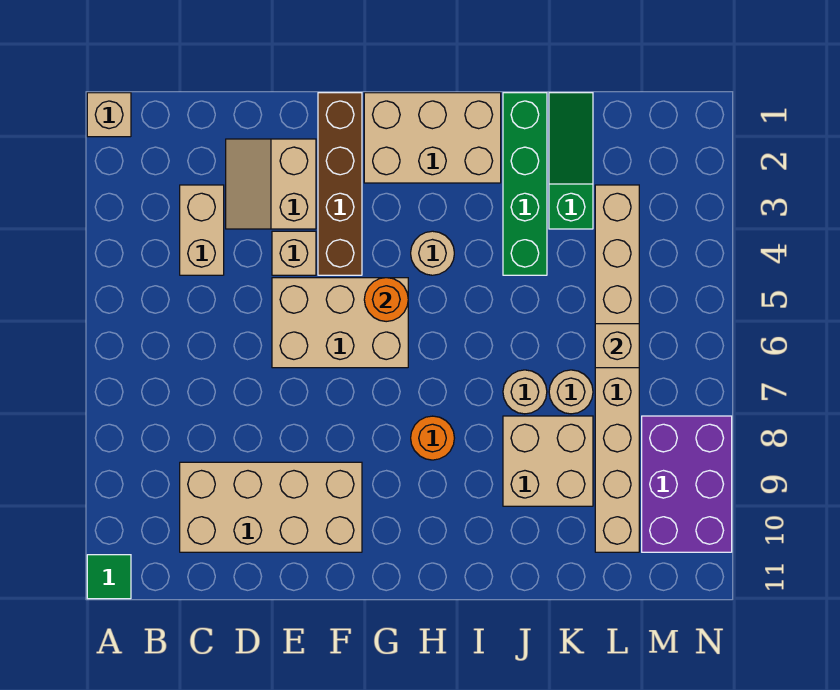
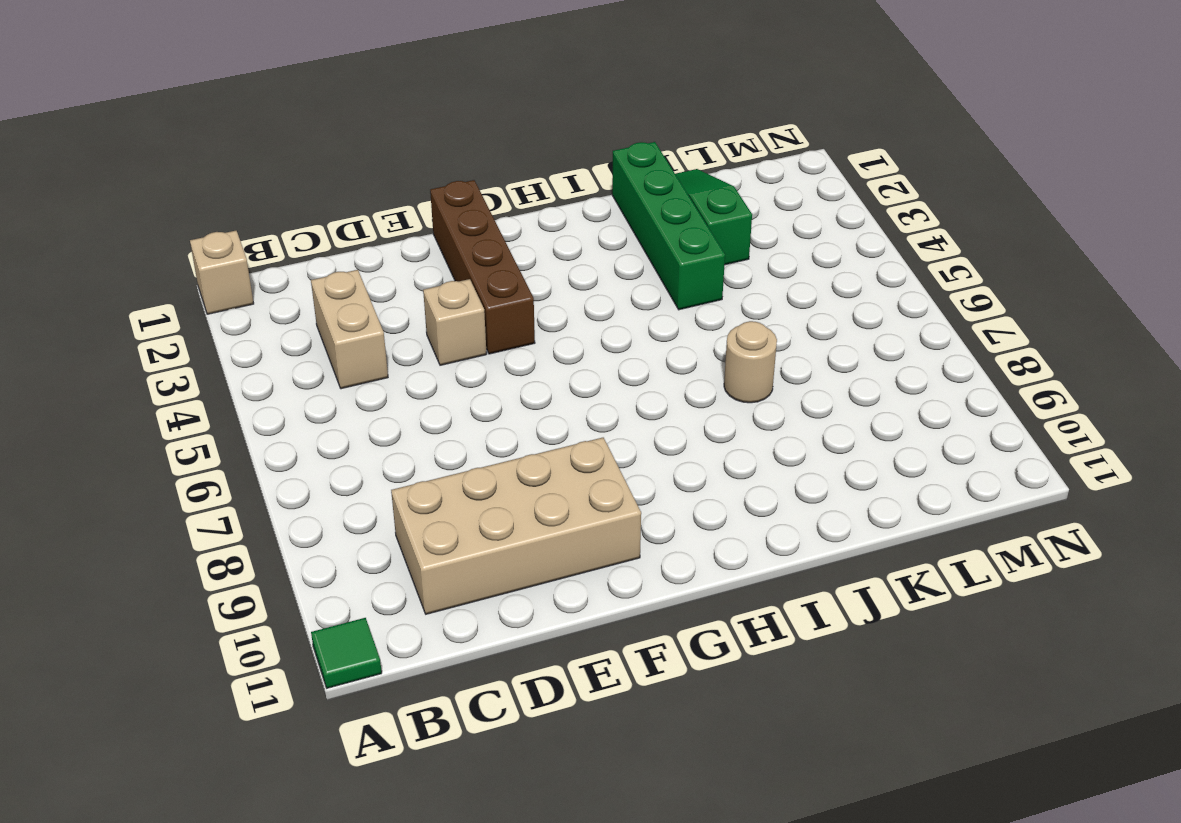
none -> tan slope D2:E3 level 1 top E
none -> tan brick E5:G6 level 1
none -> tan brick G1:I2 level 1

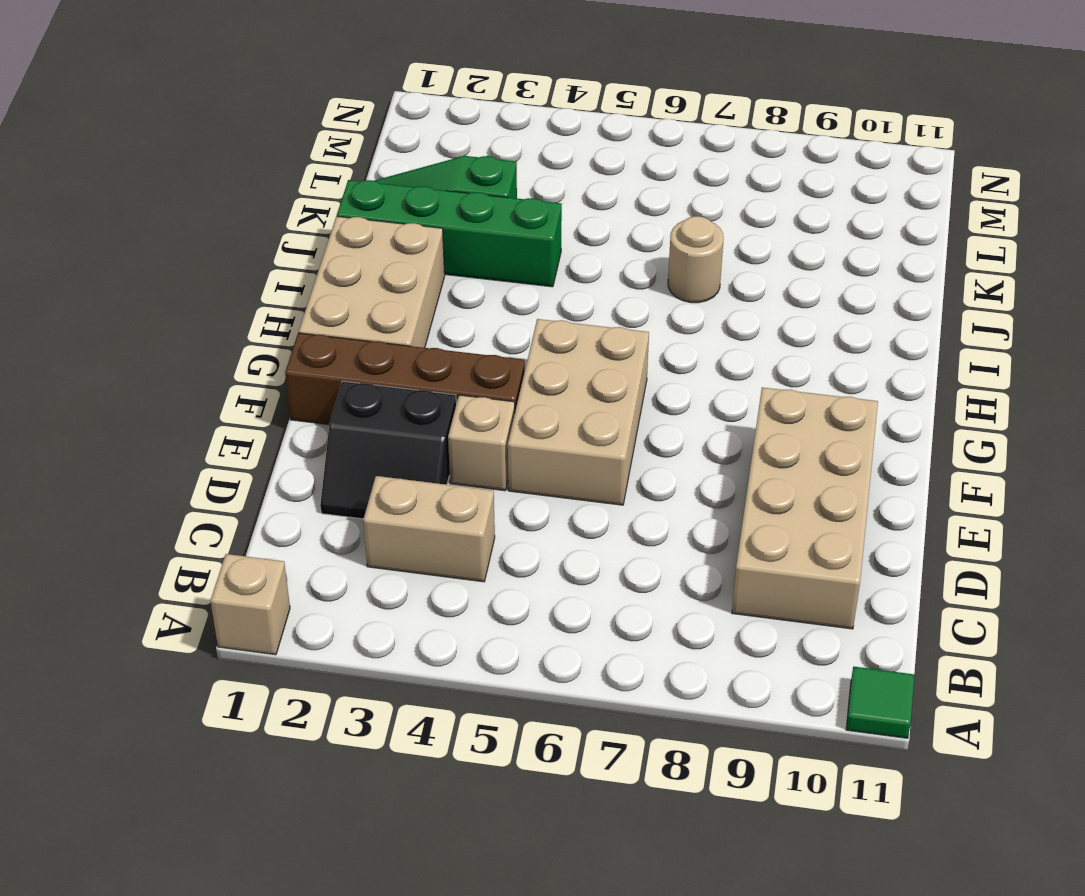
black slope D2:E3 level 1 top E -> tan slope D2:E3 level 1 top E
none -> tan round brick H4 level 1
none -> orange round brick H8 level 1
none -> tan brick J8:K9 level 1

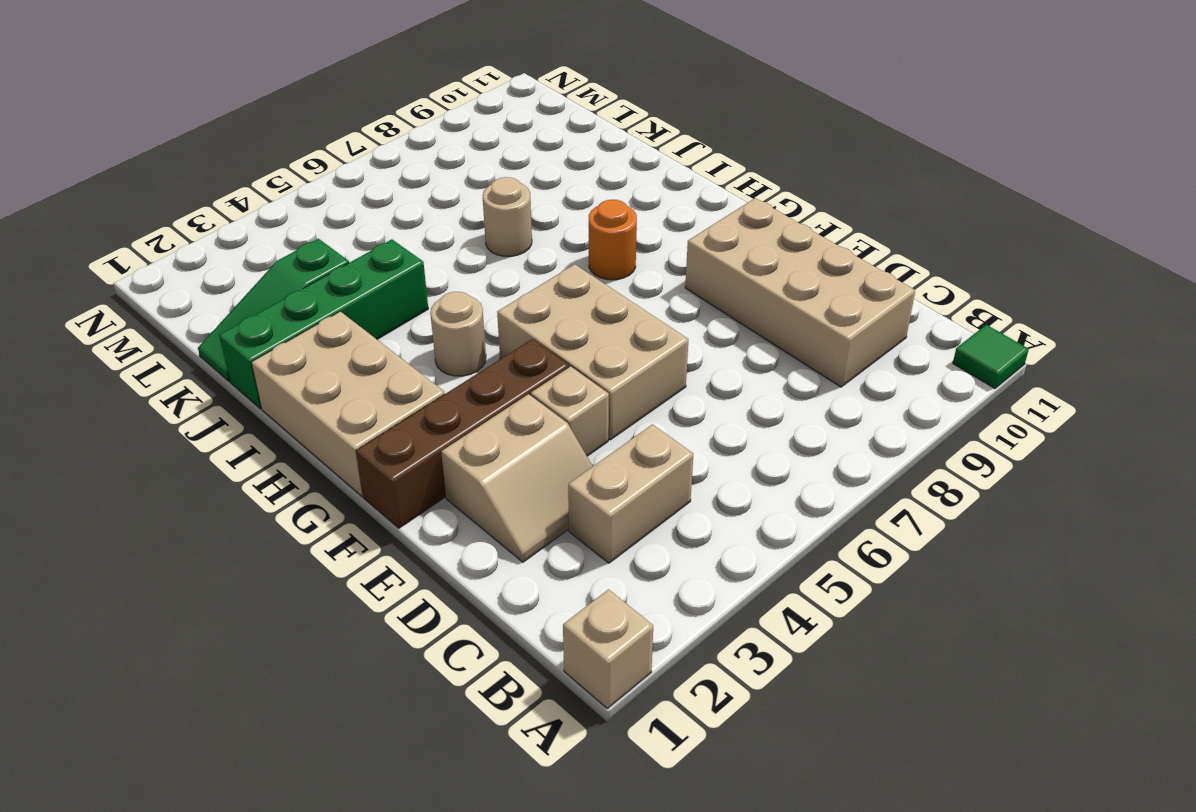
none -> tan brick J8:K9 level 1
none -> tan round brick K7 level 1
none -> tan brick L3:L10 level 1

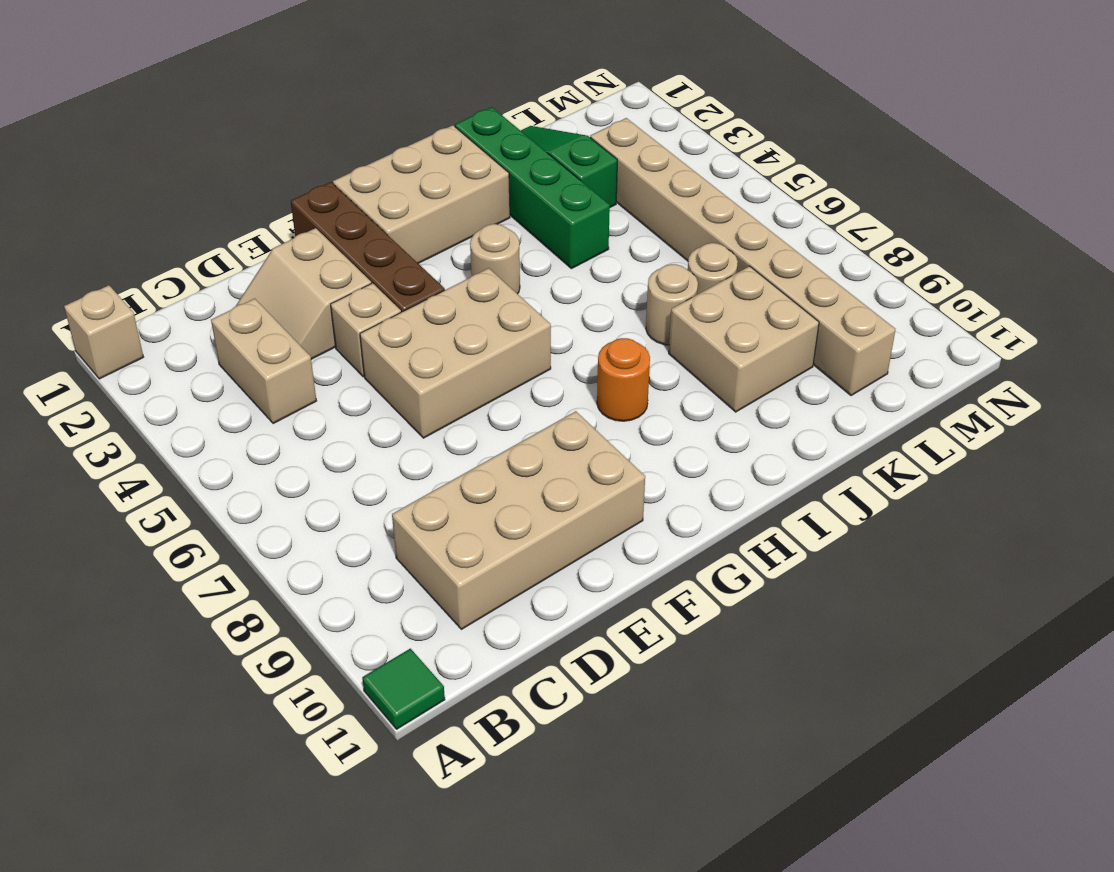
none -> purple brick M8:N10 level 1
none -> orange round brick G5 level 2
none -> tan brick L6 level 2

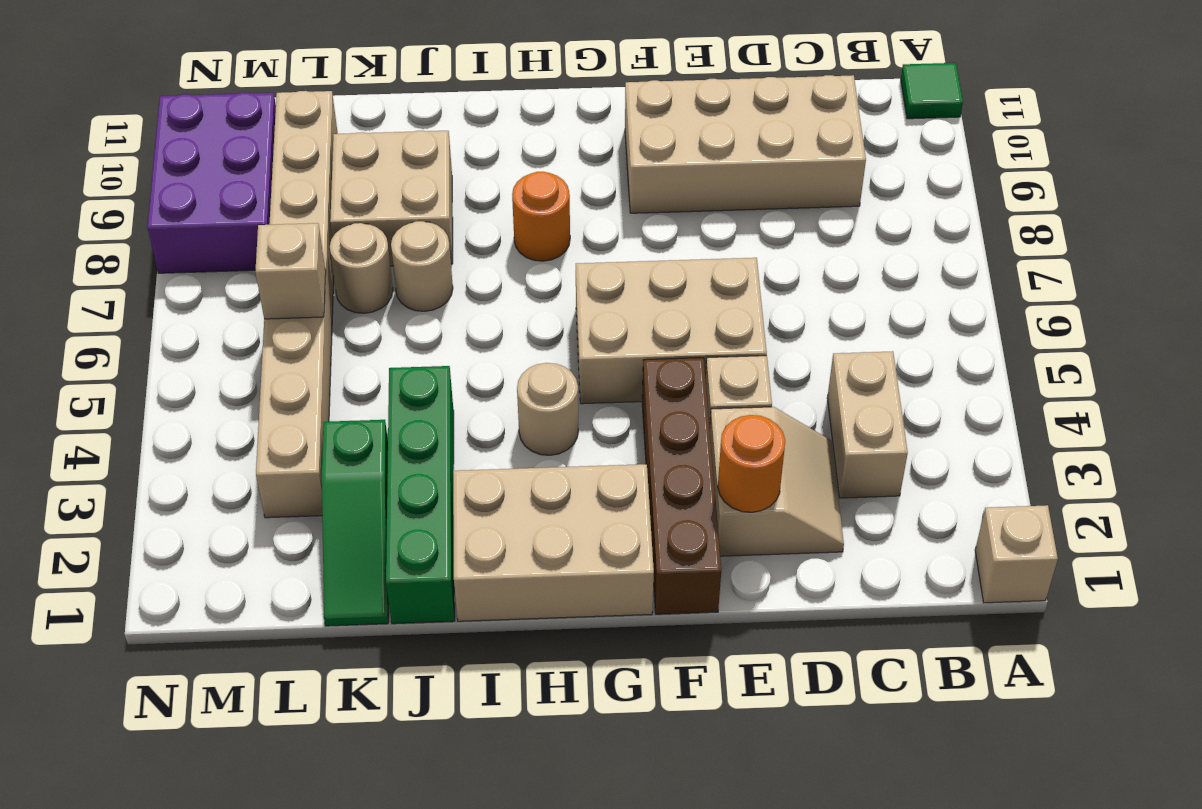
orange round brick E2 level 2 -> orange round brick G5 level 2

